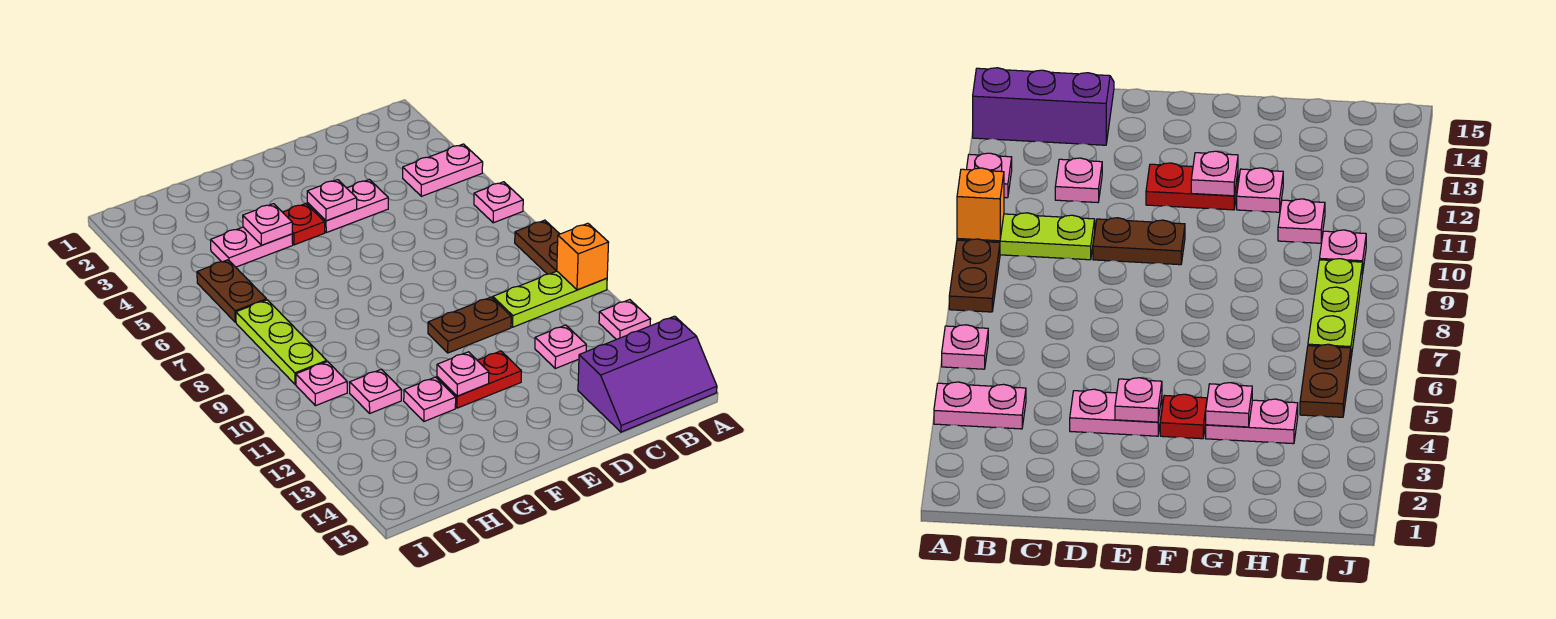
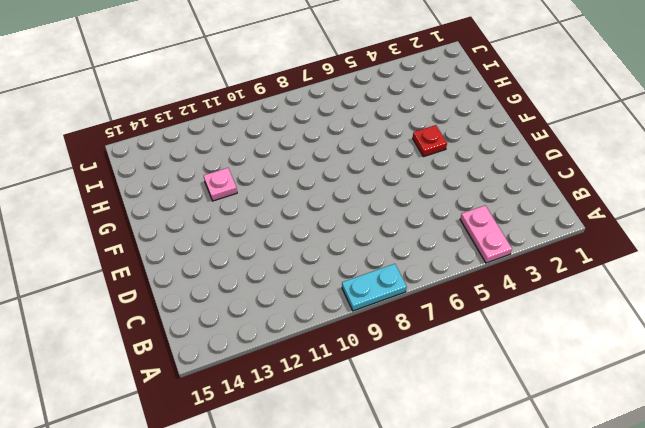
cyan plate A8:A9 level 1 -> brown plate A8:A9 level 1
none -> pink plate A6 level 1
none -> lime plate A10:C10 level 1
none -> pink plate A12 level 1

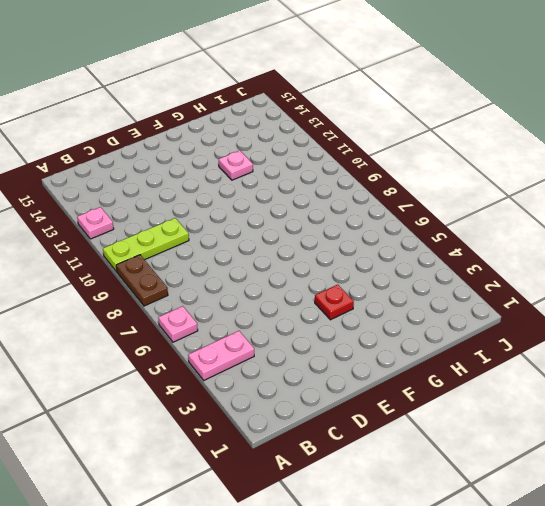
none -> purple slope A14:C15 level 1 top 14
none -> pink plate C12 level 1
none -> pink plate D4:E4 level 1

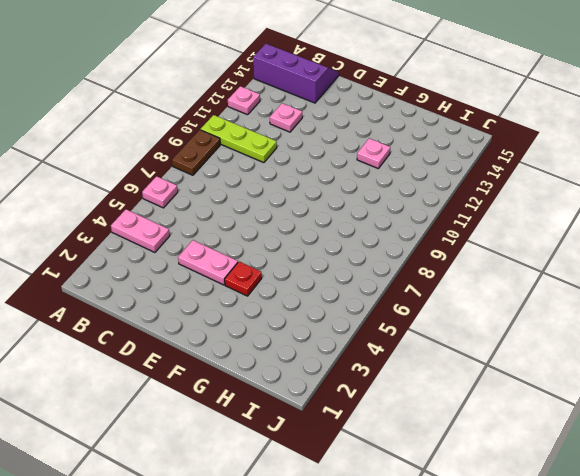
none -> brown plate D10:E10 level 1
none -> red plate E12:F12 level 1
none -> pink plate G4:H4 level 1

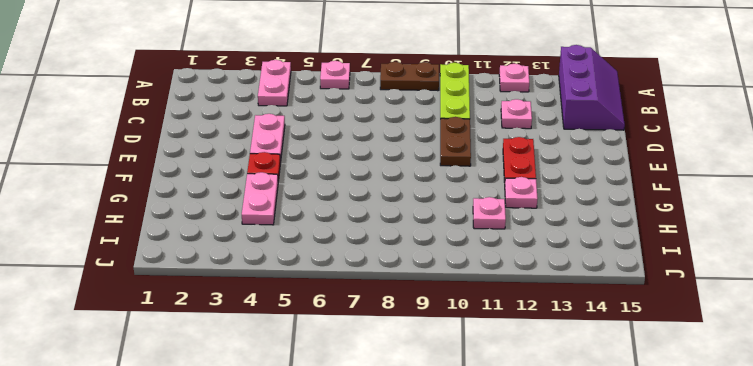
none -> brown plate I5:I6 level 1
none -> lime plate I7:I9 level 1
none -> pink plate I10 level 1

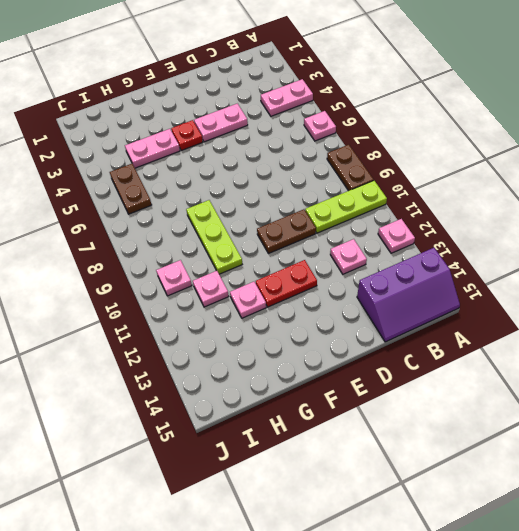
lime plate G8:G10 level 1 -> lime plate I7:I9 level 1
none -> orange brick A10 level 2
none -> pink plate E4 level 2
none -> pink plate F12 level 2

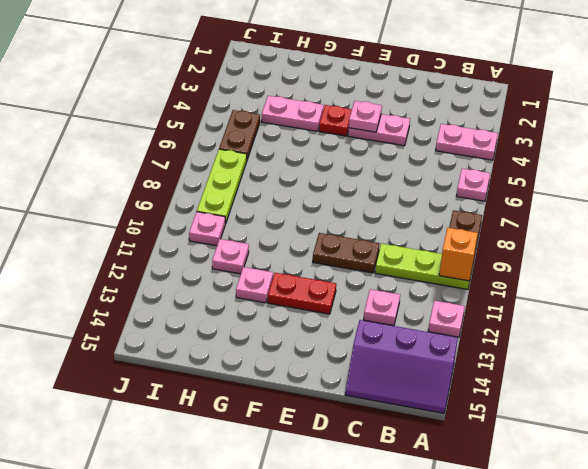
none -> pink plate F12 level 2
none -> pink plate G4 level 2

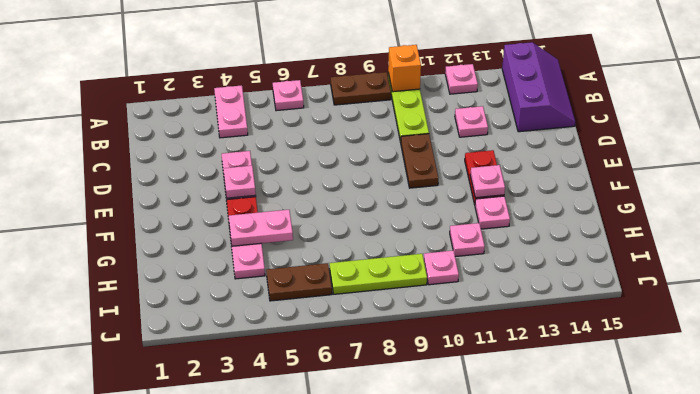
pink plate G4:G5 level 2 -> pink plate G4 level 2

